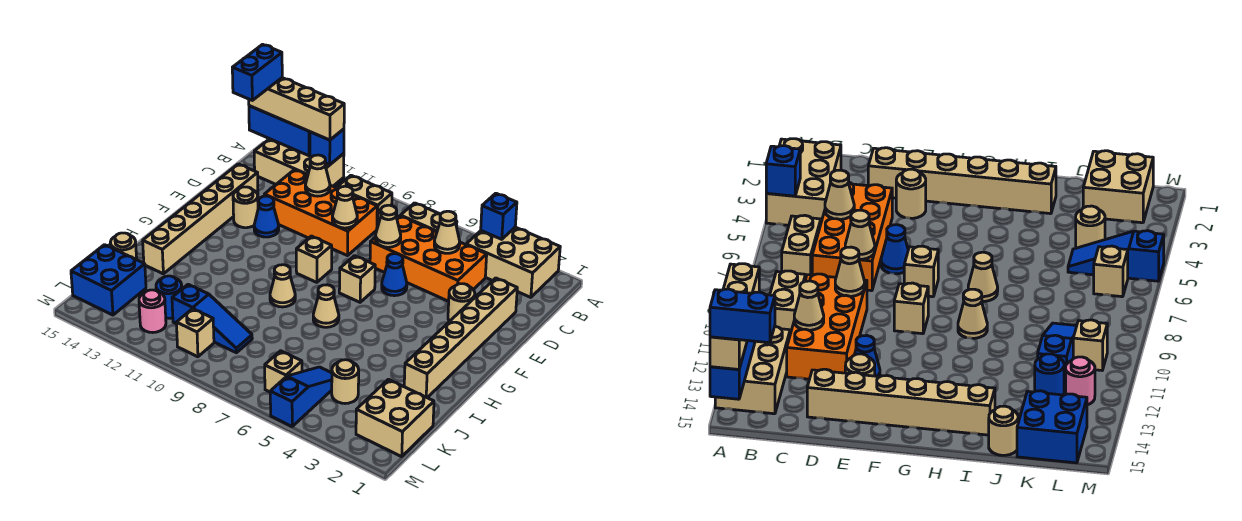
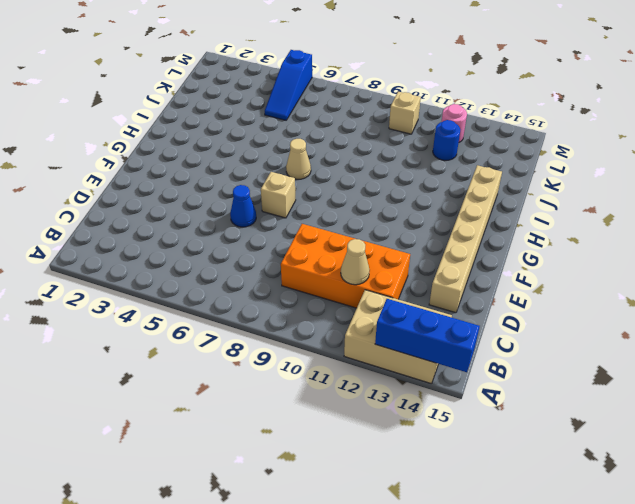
none -> tan brick A2:B4 level 1
none -> tan brick B6:B7 level 1
none -> tan brick B9:B10 level 1
none -> orange brick C4:D7 level 1

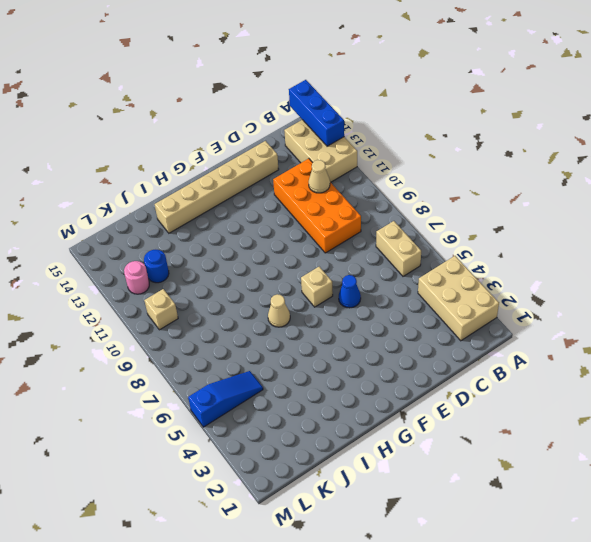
none -> tan brick B9:B10 level 1
none -> orange brick C4:D7 level 1
none -> tan brick D2:I2 level 1
none -> tan round brick E3 level 1

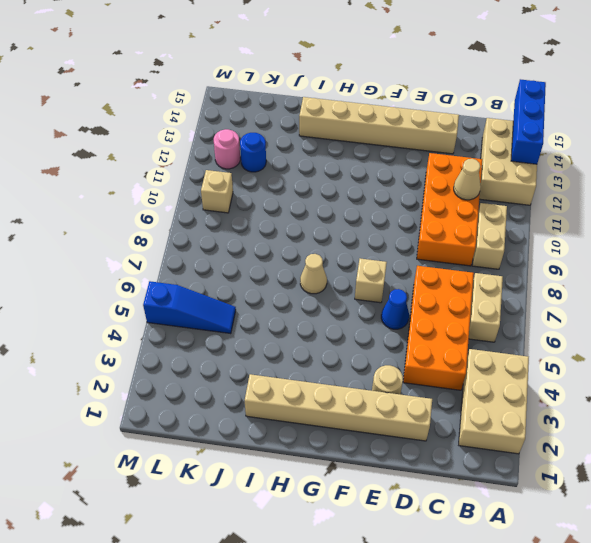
none -> blue cone E12 level 1
none -> tan round brick E13 level 1
none -> tan brick F9 level 1
none -> tan cone H9 level 1

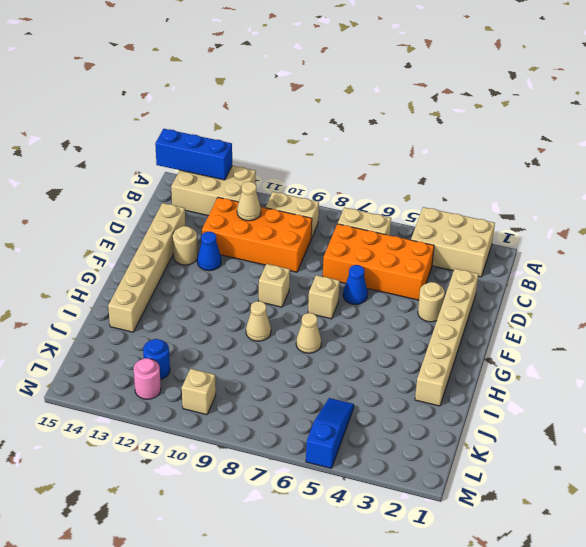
none -> tan round brick J15 level 1
none -> tan brick K1:L2 level 1
none -> tan round brick K4 level 1
none -> blue slope K9:K11 level 1 top 11

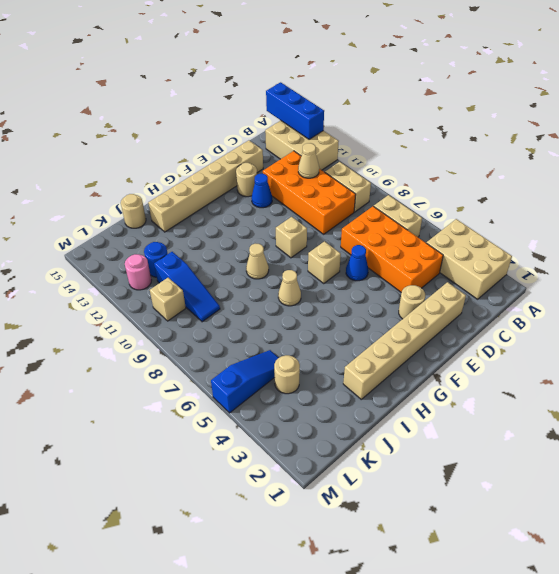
none -> tan brick K1:L2 level 1
none -> blue brick K14:L15 level 1
none -> tan brick L6 level 1
none -> blue brick A4 level 2

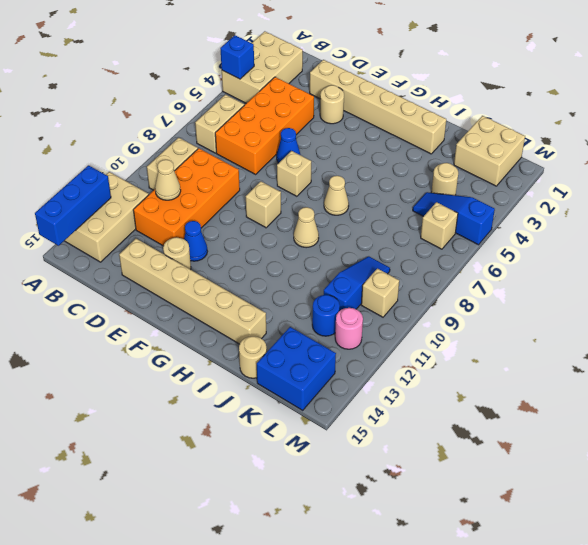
none -> blue brick A12 level 2
none -> tan cone C5 level 2
none -> tan cone D7 level 2
none -> tan cone D9 level 2

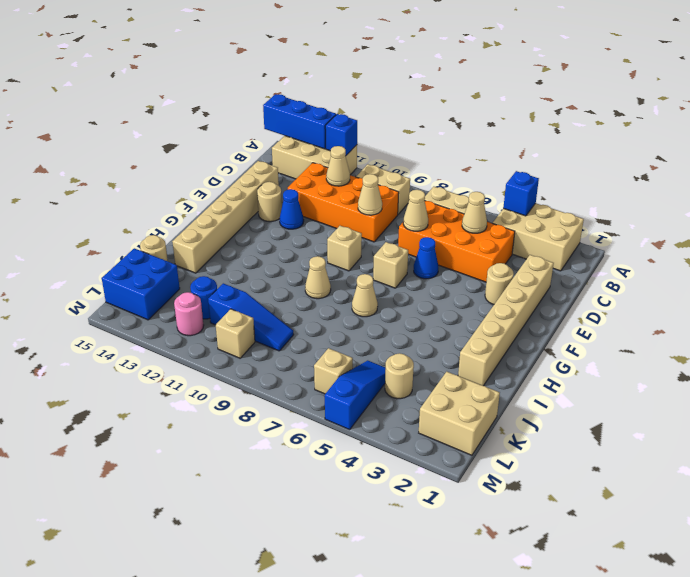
none -> tan brick A12:A15 level 3
none -> blue brick A15:B15 level 4

